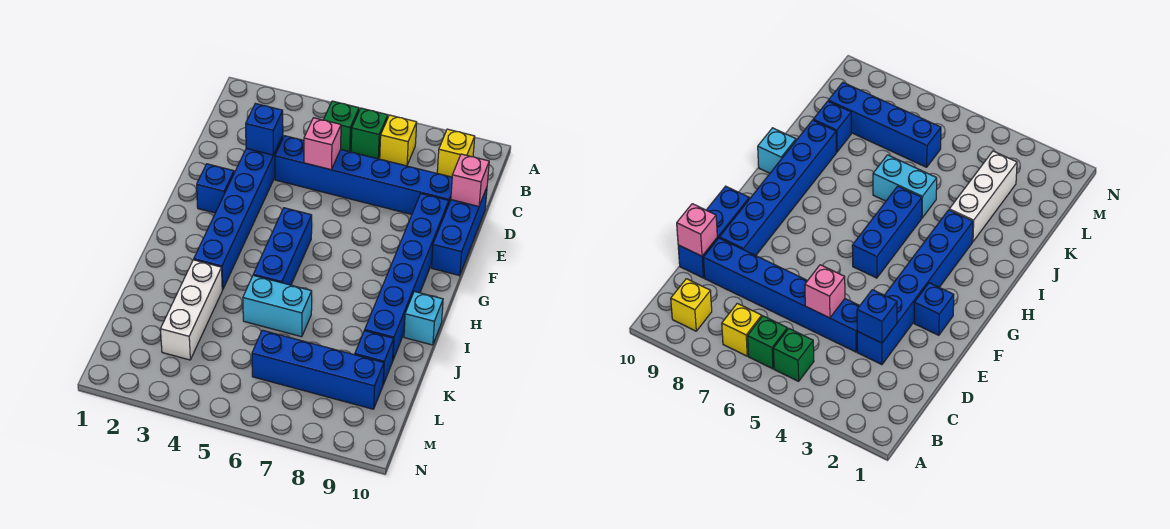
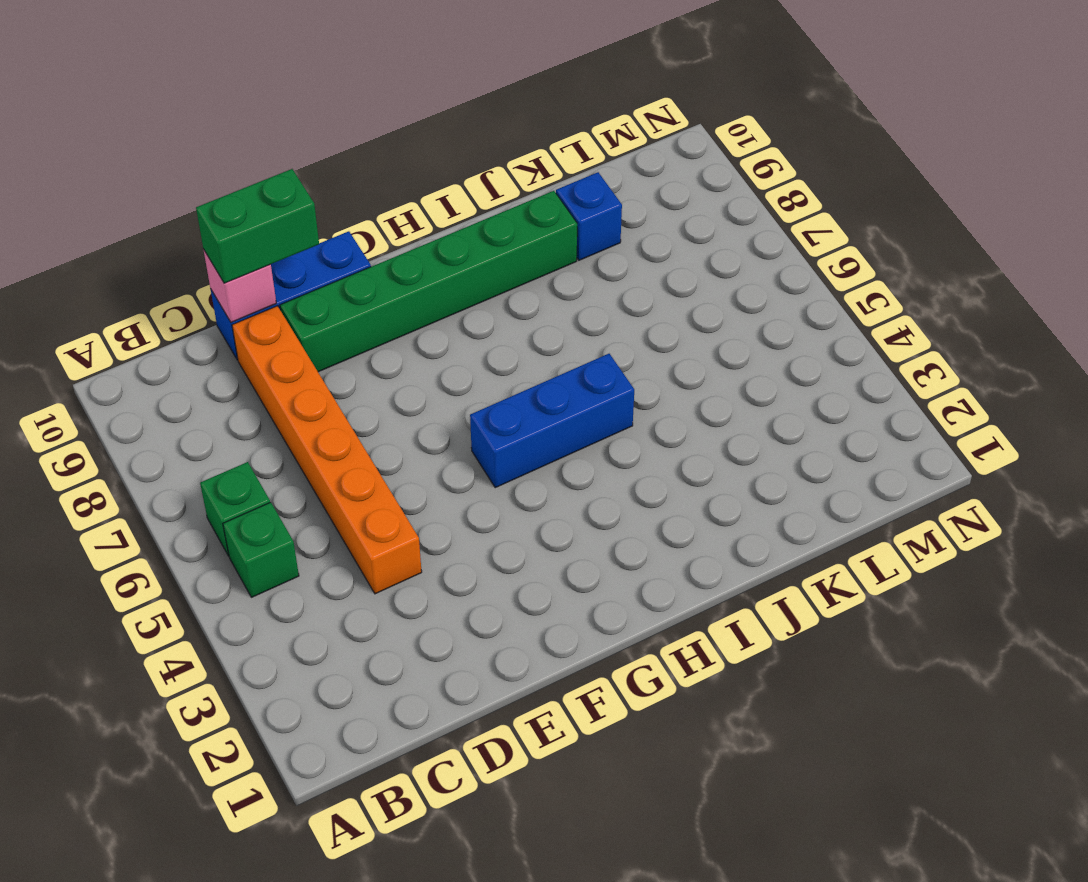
orange brick D4:D9 level 1 -> blue brick D4:D9 level 1
green brick D10:E10 level 3 -> none
green brick E9:J9 level 1 -> blue brick E9:J9 level 1
none -> yellow brick B7 level 1
none -> yellow brick B9 level 1
none -> blue brick D3:I3 level 1

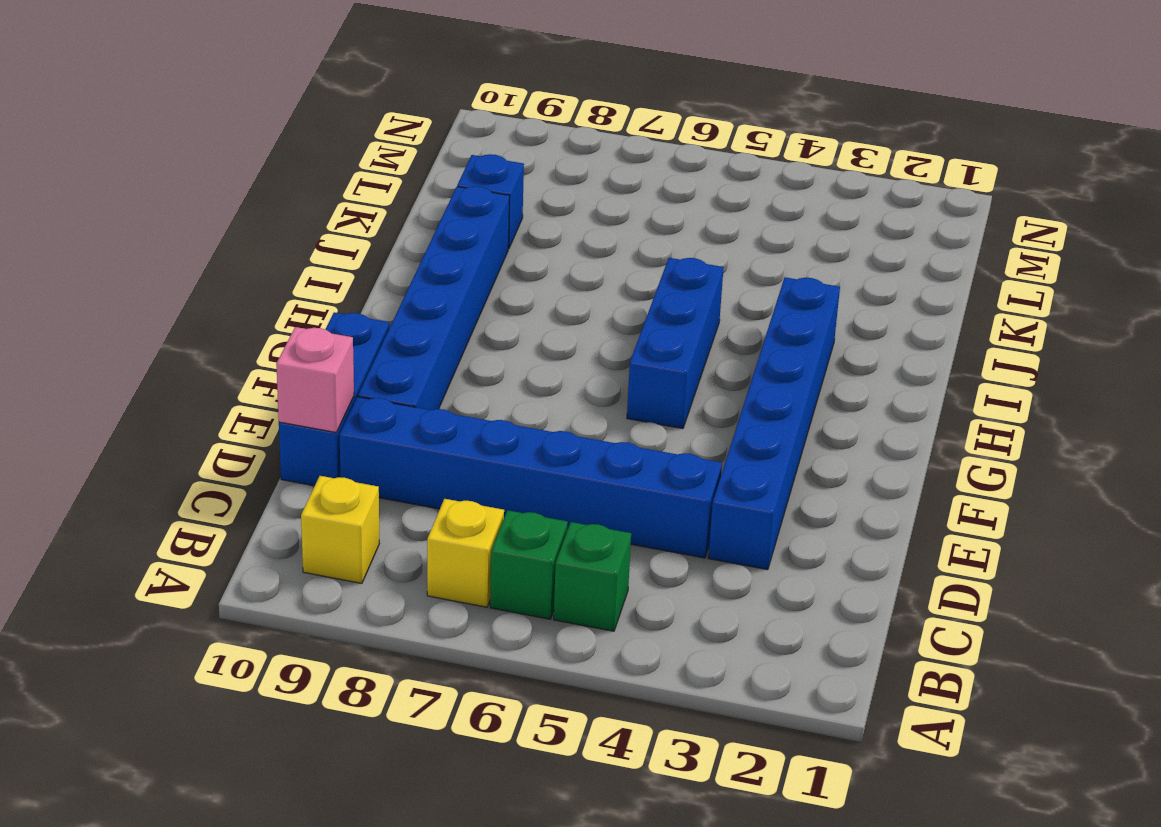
none -> blue brick F2 level 1
none -> cyan brick I10 level 1
none -> white brick J3:L3 level 1

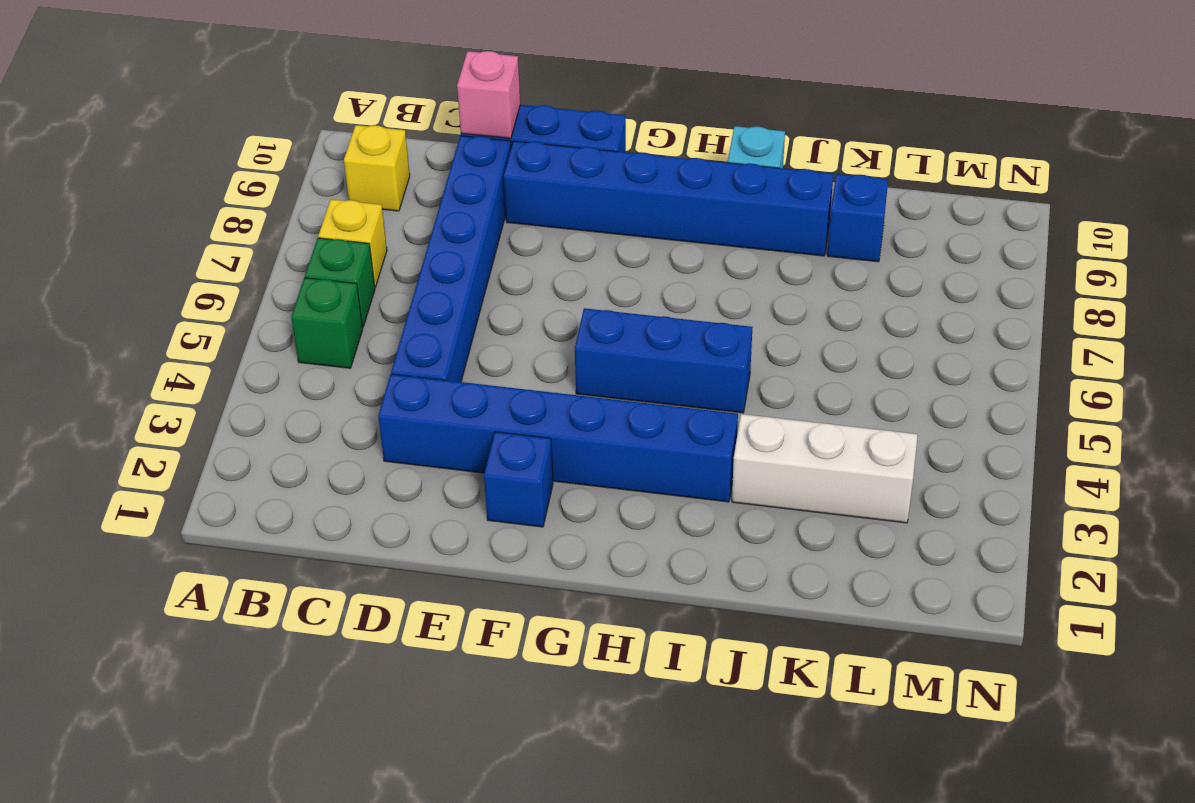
none -> cyan brick J5:J6 level 1
none -> blue brick L6:L9 level 1
none -> blue brick D3 level 2

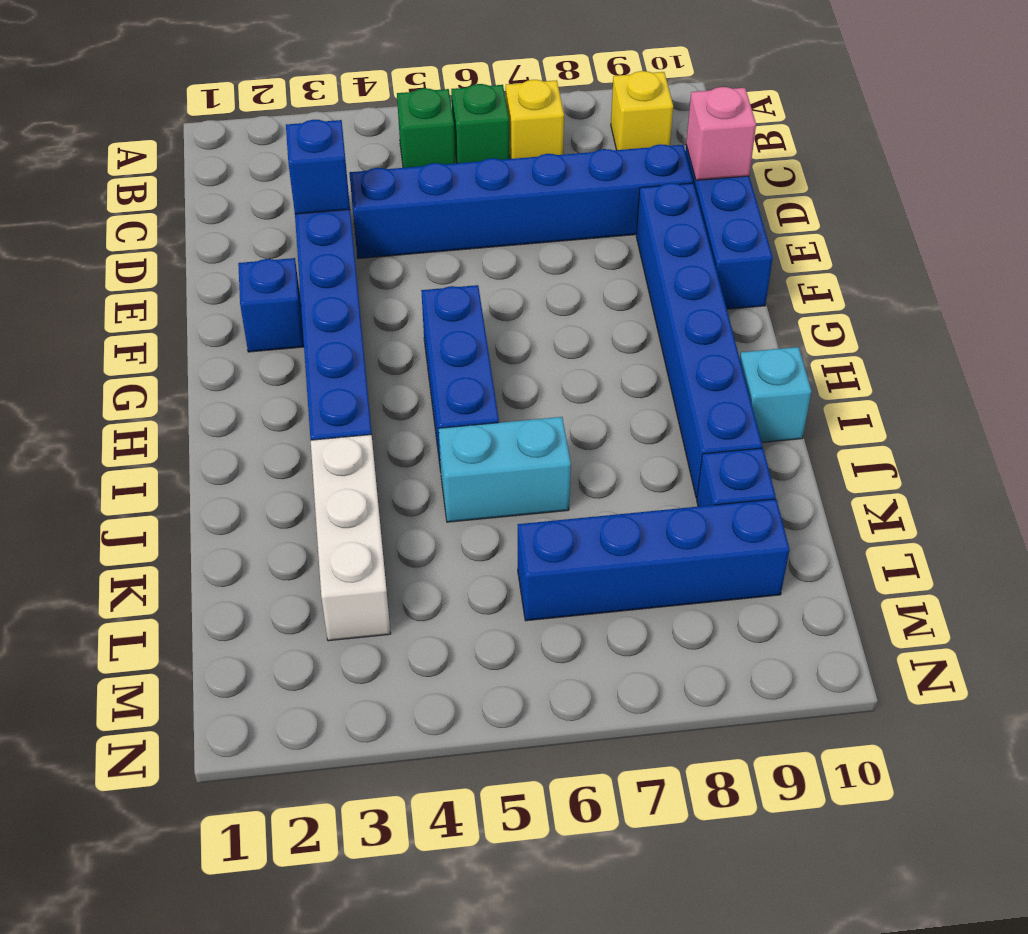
none -> pink brick D5 level 2

